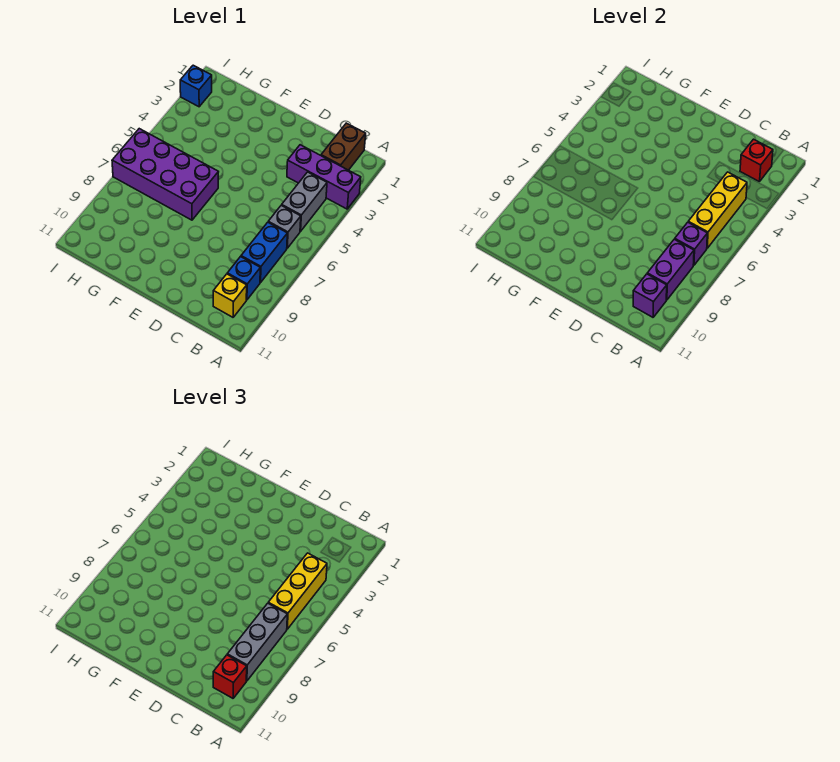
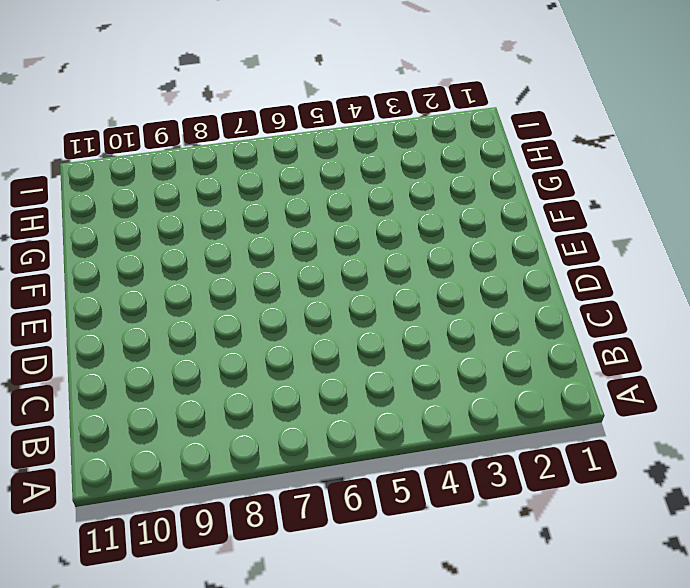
none -> purple brick A3:C3 level 1
none -> brown brick B1:B2 level 1
none -> grey brick B4:B5 level 1

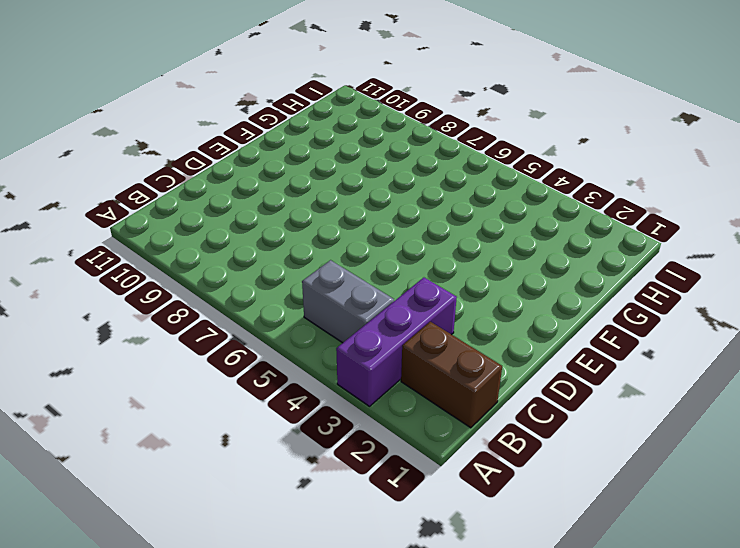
none -> grey brick B6 level 1
none -> blue brick B7:B8 level 1
none -> blue brick B9 level 1

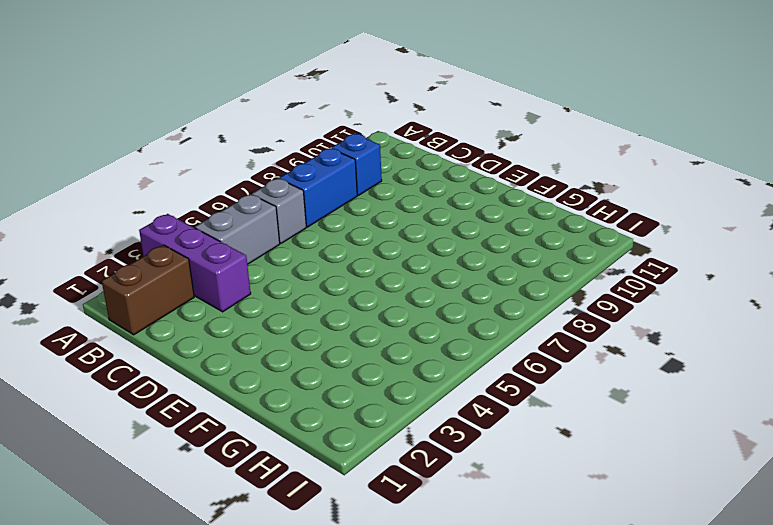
none -> yellow brick B10 level 1
none -> purple brick F6:I7 level 1
none -> blue brick I2 level 1

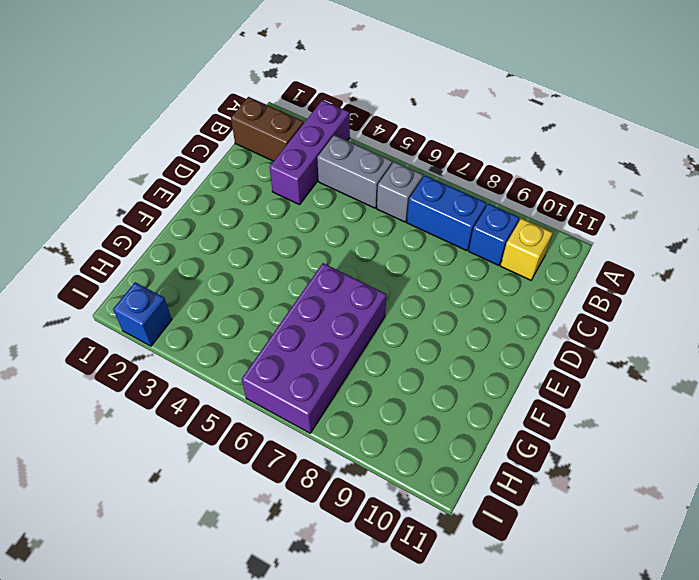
none -> red brick B2 level 2
none -> yellow brick B4:B6 level 2
none -> purple brick B7 level 2

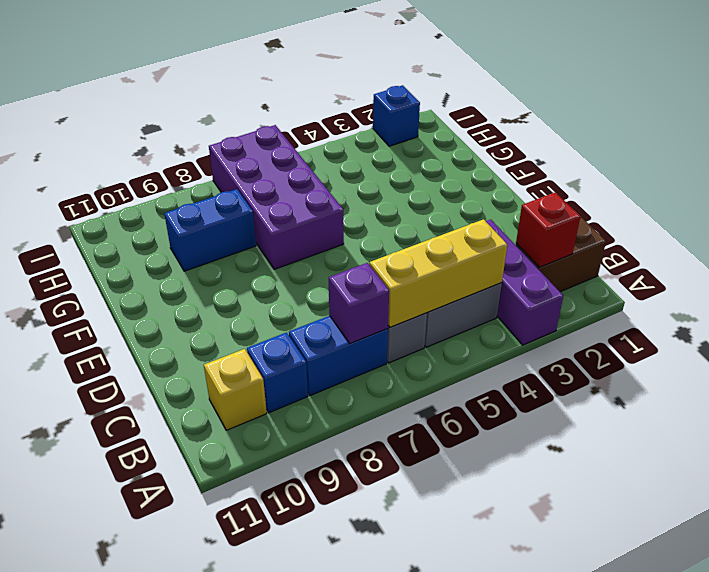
blue brick G8:G9 level 1 -> none
none -> purple brick B8:B9 level 2
none -> purple brick B10 level 2
none -> yellow brick B4:B6 level 3

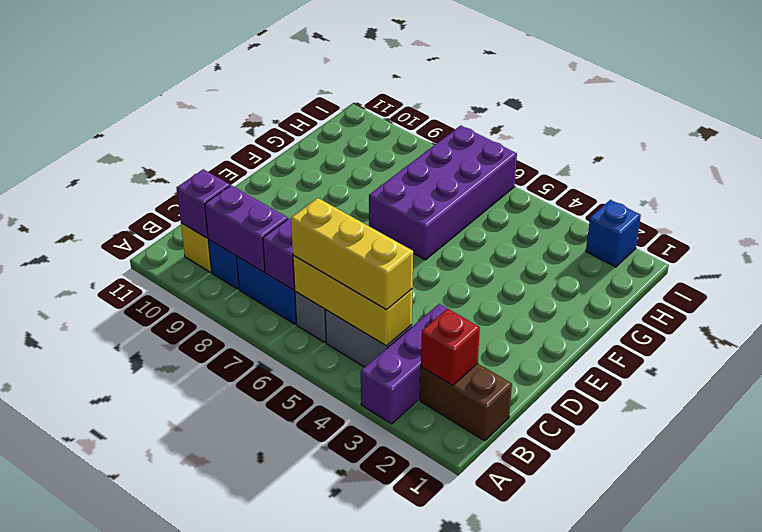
none -> grey brick B7:B9 level 3
none -> red brick B10 level 3

